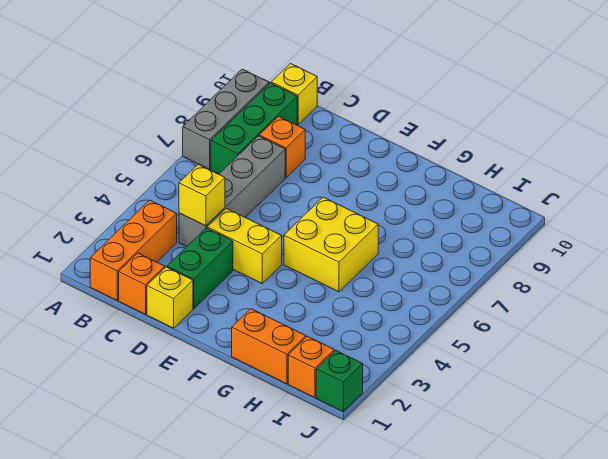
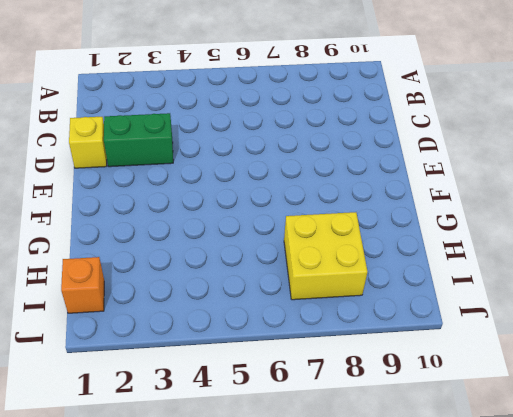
yellow brick H7:I8 level 1 -> yellow brick F5:G6 level 1
none -> grey brick A7:A9 level 1
none -> orange brick B1:B3 level 1
none -> green brick B7:B9 level 1

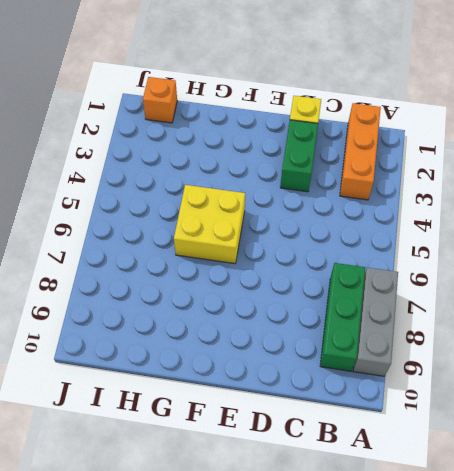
none -> yellow brick B10 level 1
none -> orange brick C1 level 1
none -> grey brick C4:C7 level 1

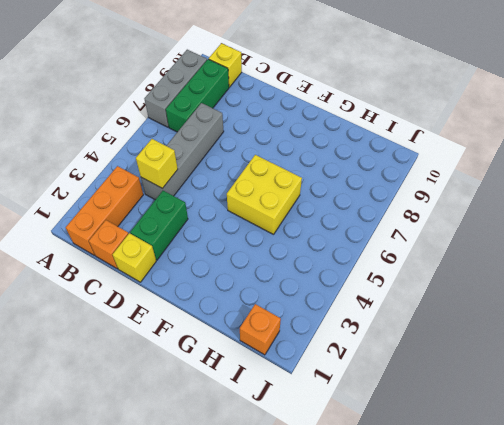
none -> orange brick C8 level 1
none -> yellow brick D4:E4 level 1
none -> orange brick G1:H1 level 1

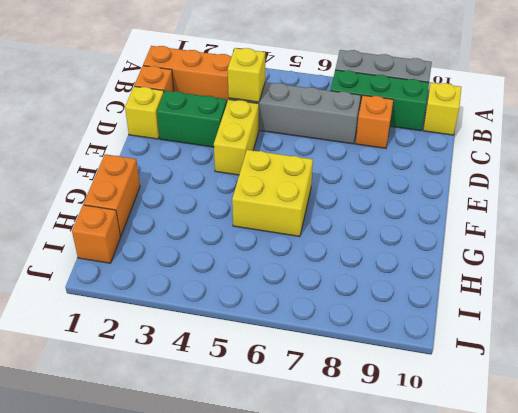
none -> green brick J1 level 1

